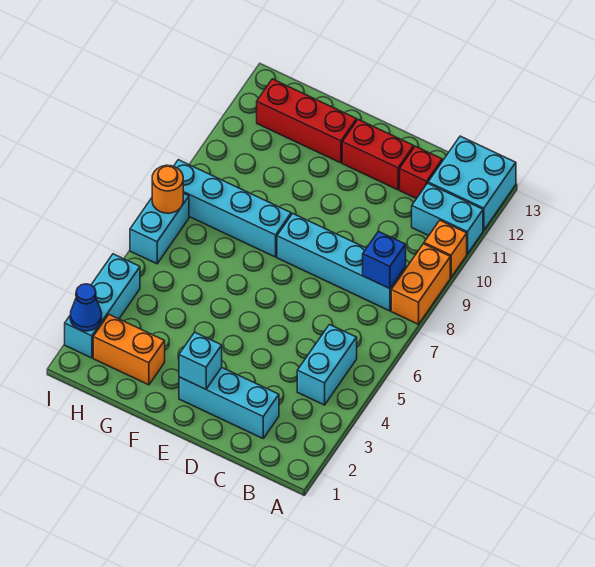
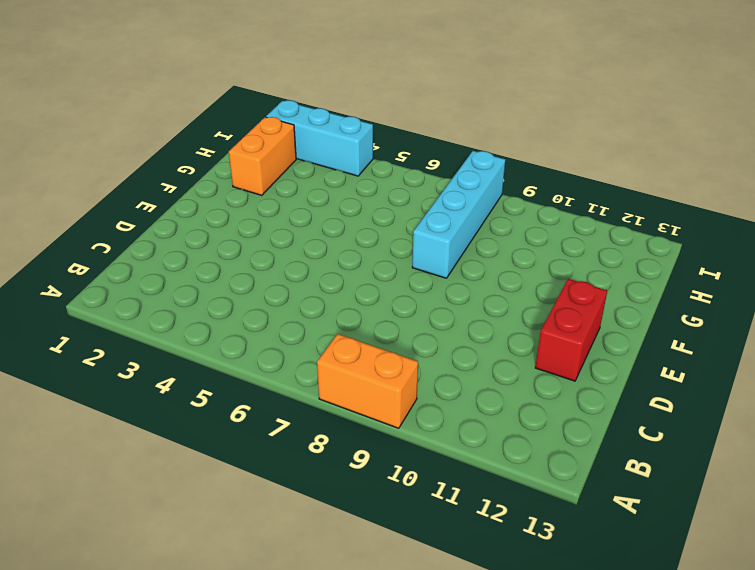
none -> orange brick A10 level 1
none -> cyan brick A11:B11 level 1
none -> cyan brick A12:B13 level 1

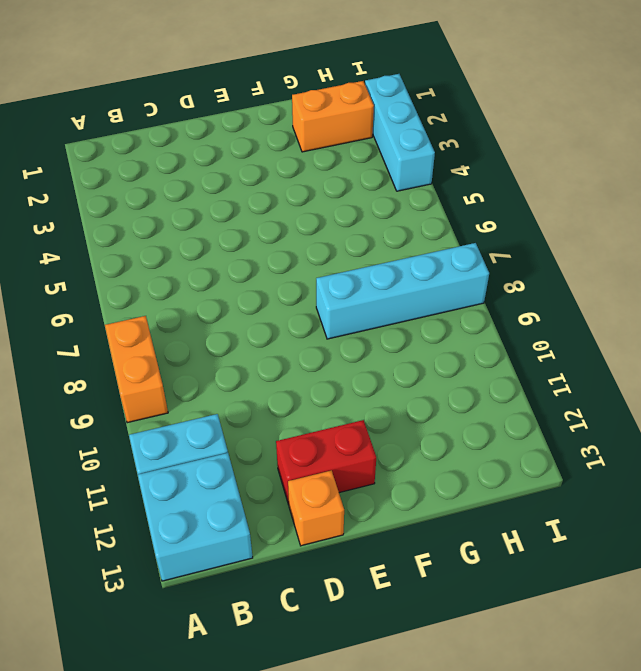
orange brick D13 level 1 -> orange brick A10 level 1
none -> cyan brick B4:B5 level 1
none -> cyan brick B8:E8 level 1
none -> cyan brick C2:E2 level 1

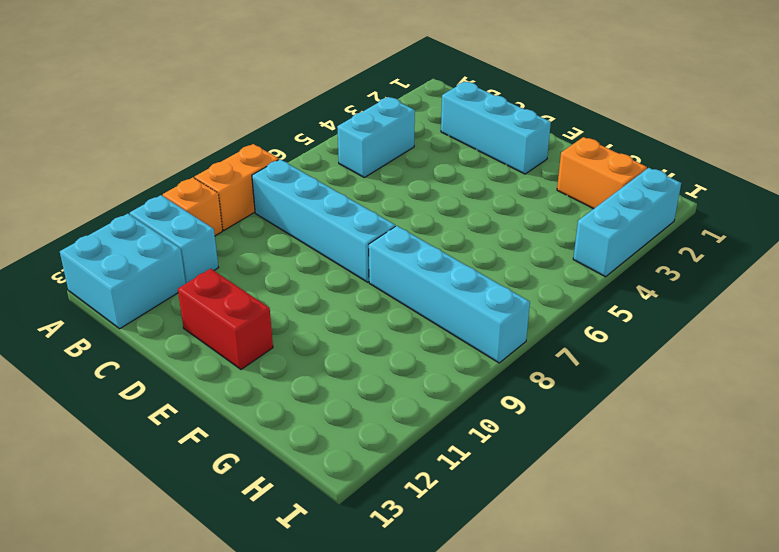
none -> red brick C12 level 1
none -> red brick F12:H12 level 1
none -> cyan brick I6:I7 level 1

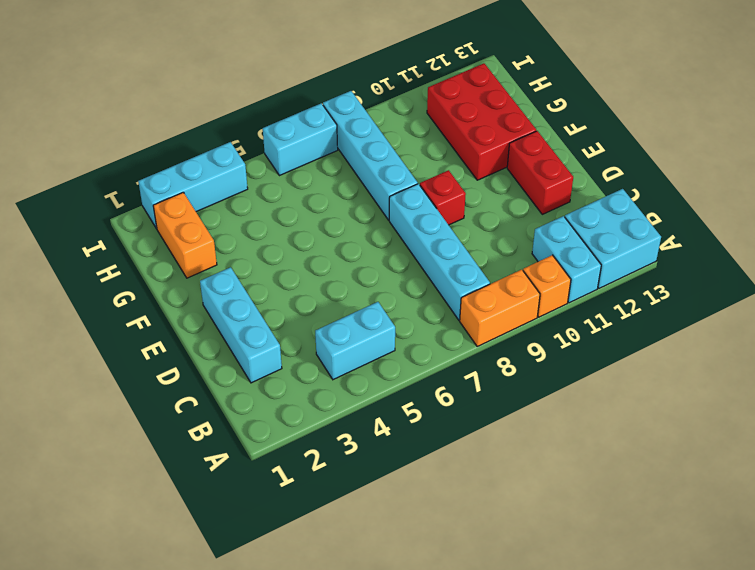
red brick E9 level 1 -> red brick C12 level 1
red brick F11:H12 level 1 -> red brick F12:H12 level 1
none -> blue brick B8 level 2
none -> cyan brick E2 level 2
none -> blue cone I2 level 2

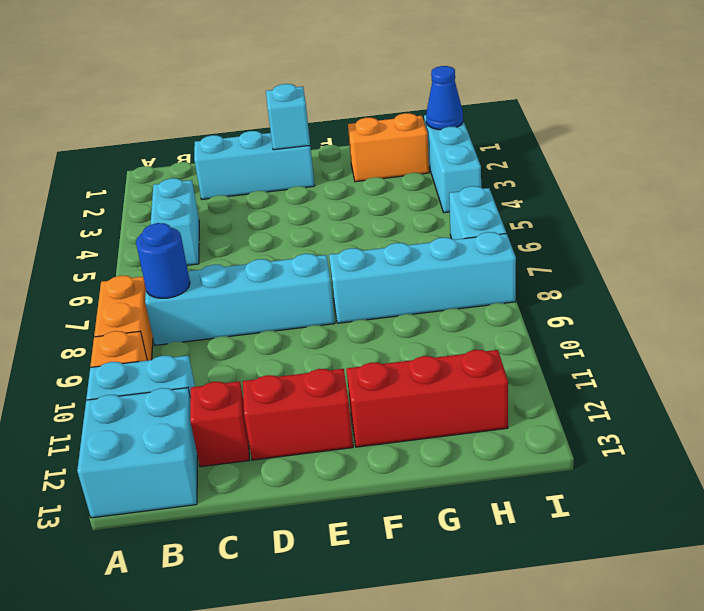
blue round brick B8 level 2 -> blue brick B8 level 2
none -> orange round brick I7 level 2

